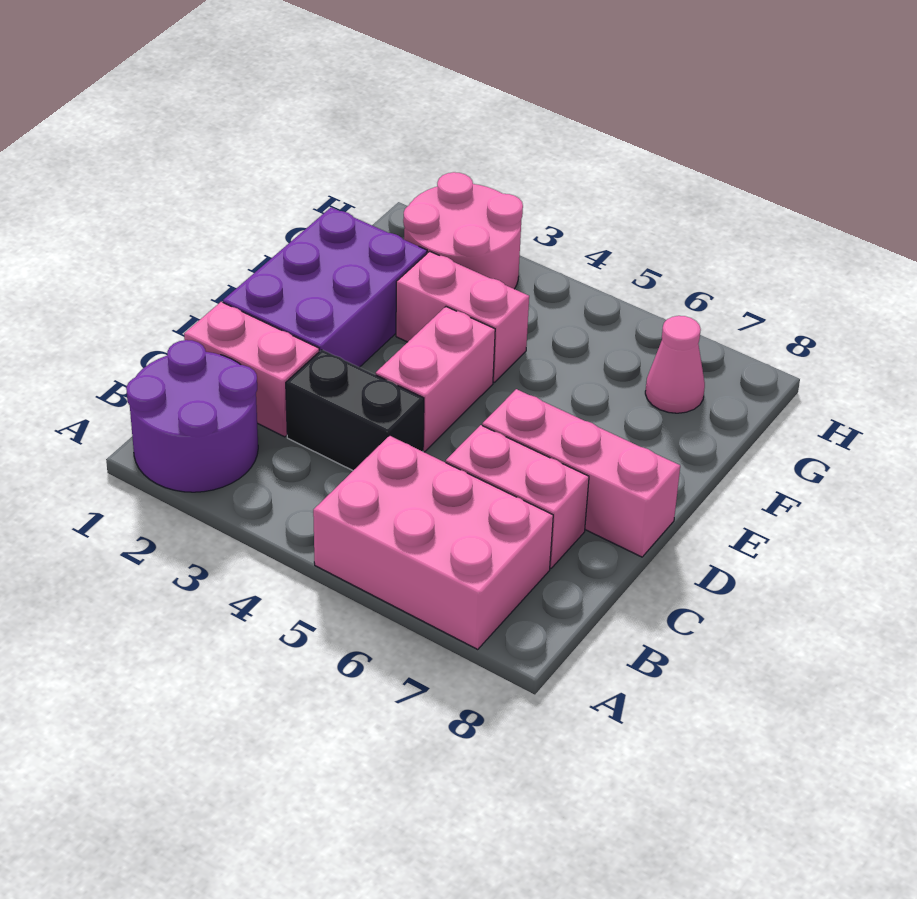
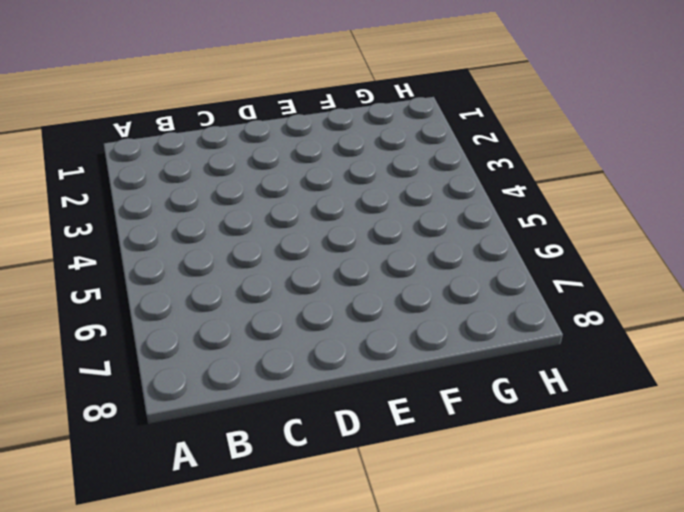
none -> purple round brick A1:B2 level 1
none -> pink brick A5:B7 level 1

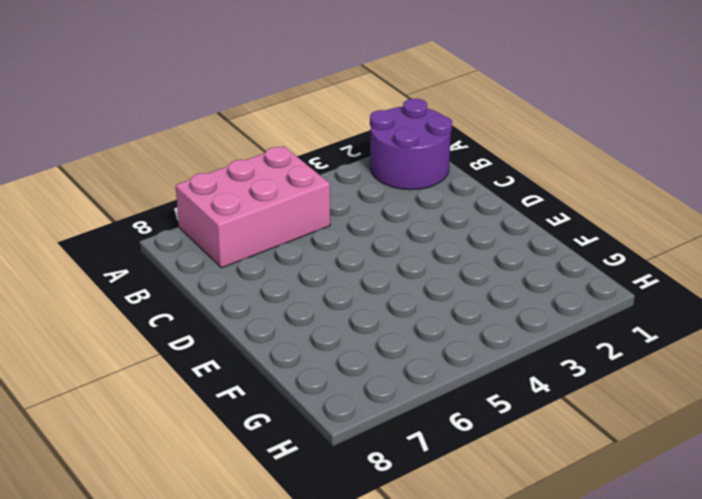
none -> pink brick C1:C2 level 1
none -> black brick C3:C4 level 1

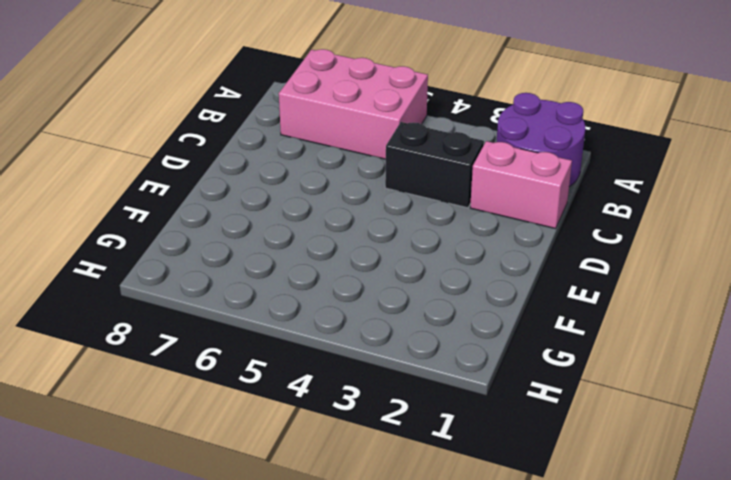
none -> pink brick C6:C7 level 1
none -> purple brick D1:F2 level 1

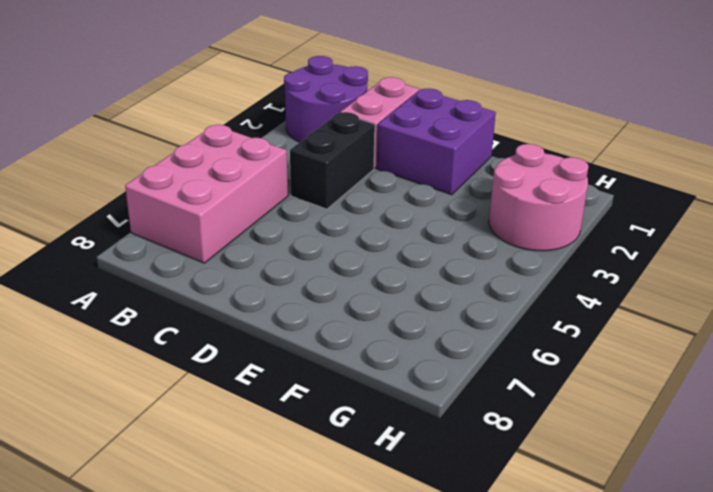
purple brick D1:E2 level 1 -> purple brick D1:F2 level 1
none -> pink brick C6:C7 level 1
none -> pink brick D4:E4 level 1

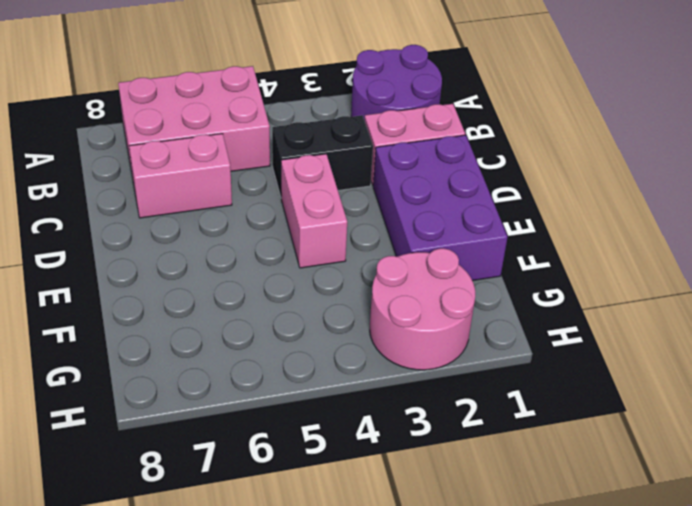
none -> pink brick D6:D8 level 1
none -> pink brick F3:F4 level 1

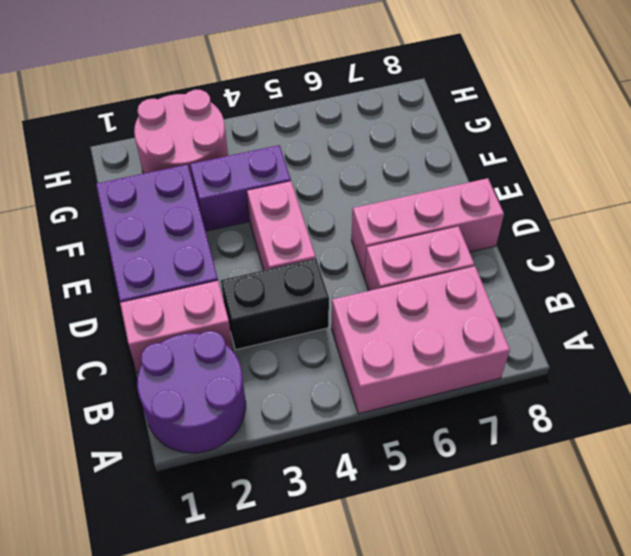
purple brick F3:F4 level 1 -> pink brick F3:F4 level 1
none -> pink cone G7 level 1

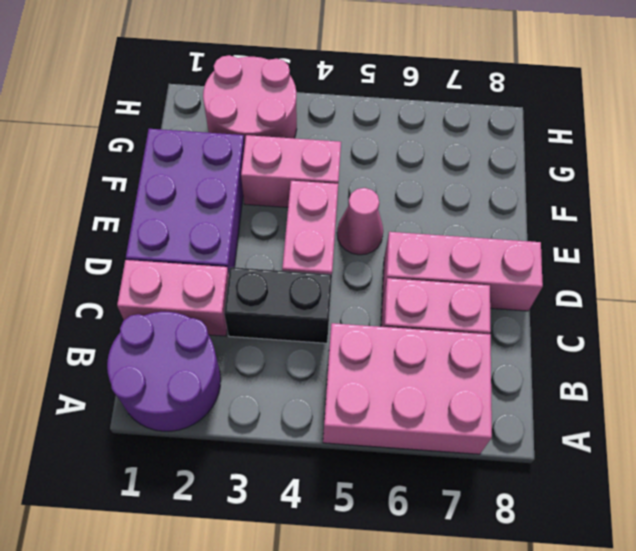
pink cone E5 level 1 -> pink cone G7 level 1

